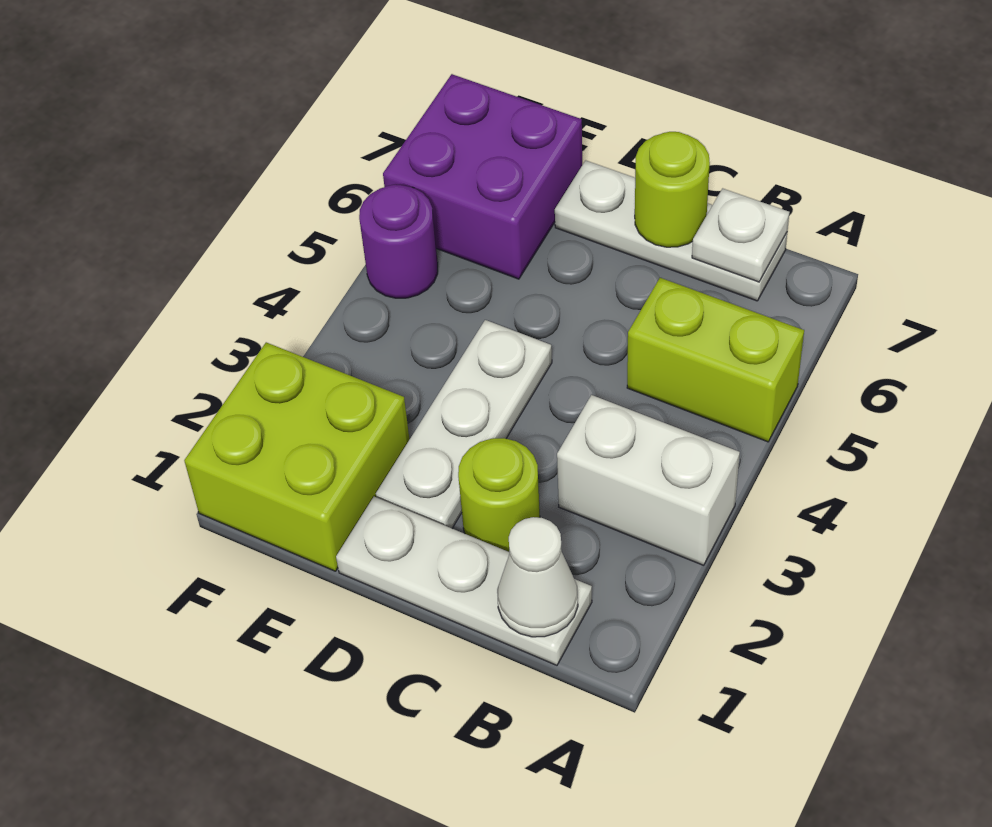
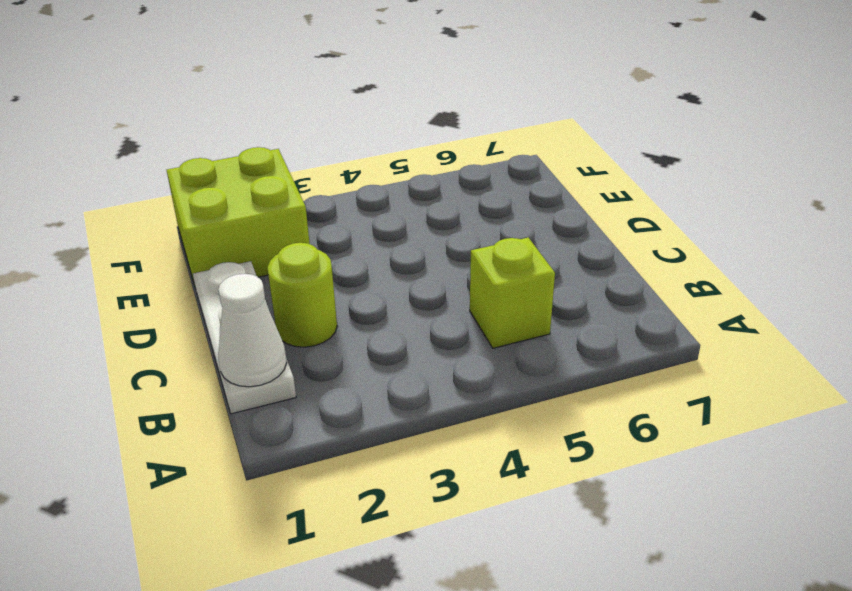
lime brick B5 level 1 -> lime brick A5:B5 level 1
none -> white brick A3:B3 level 1
none -> white plate B7:D7 level 1
none -> white plate D2:D4 level 1

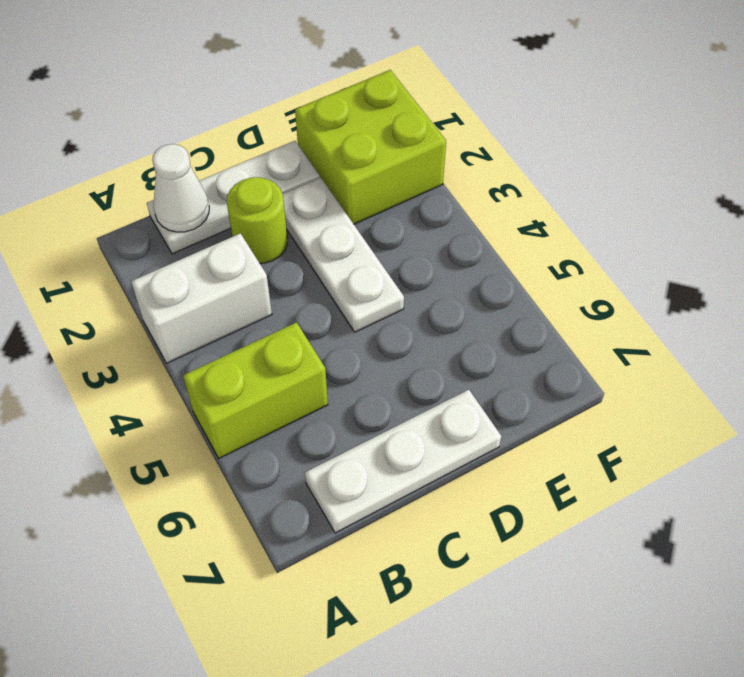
none -> purple brick E6:F7 level 1
none -> purple round brick F5 level 1
none -> white plate B7 level 2

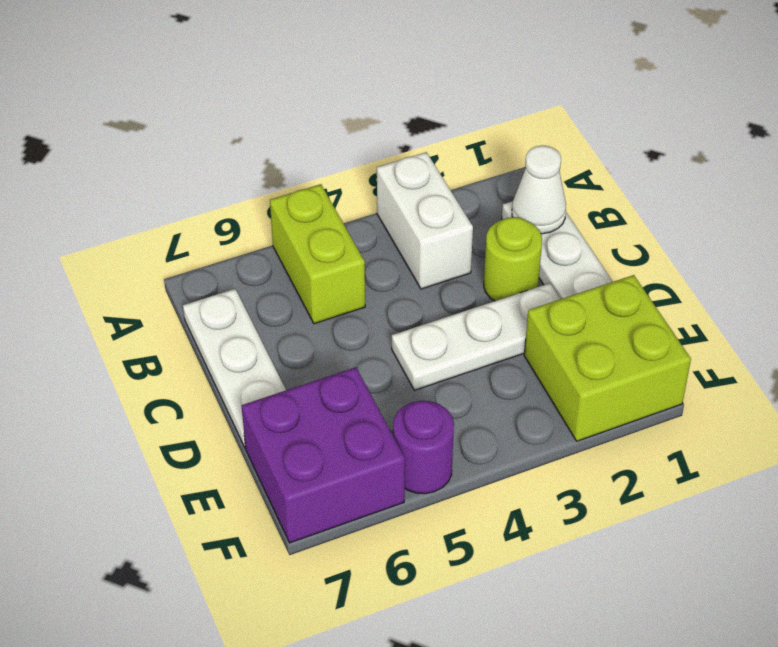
none -> white plate B7 level 2
none -> lime round brick C7 level 2

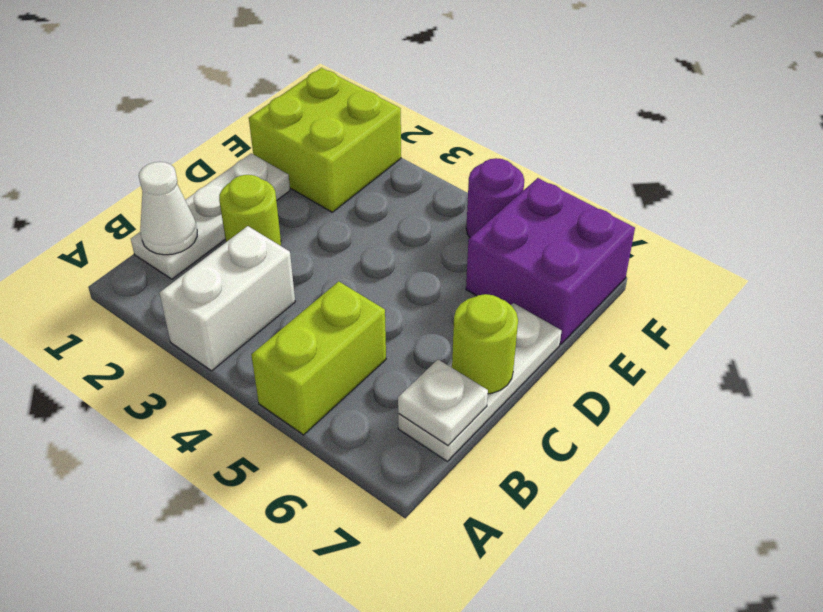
none -> white plate D2:D4 level 1

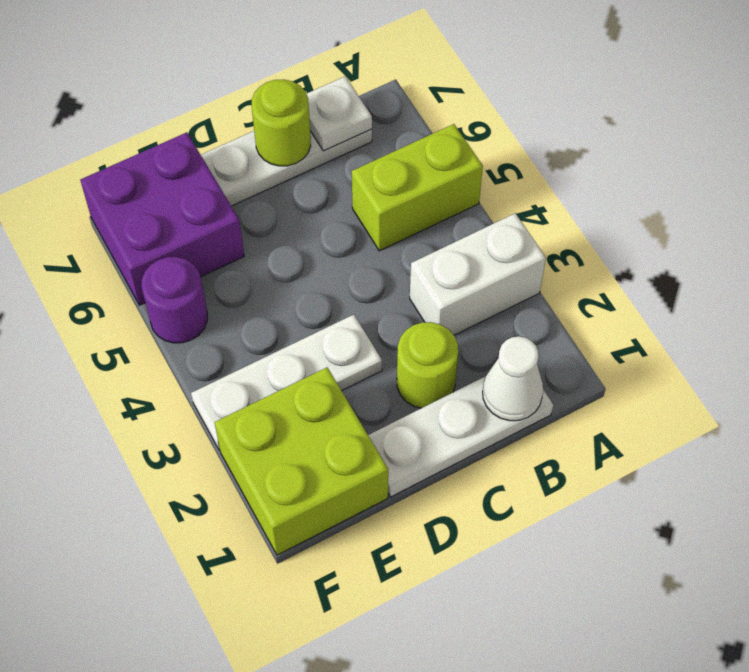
white plate D3:F3 level 1 -> white plate D2:D4 level 1

